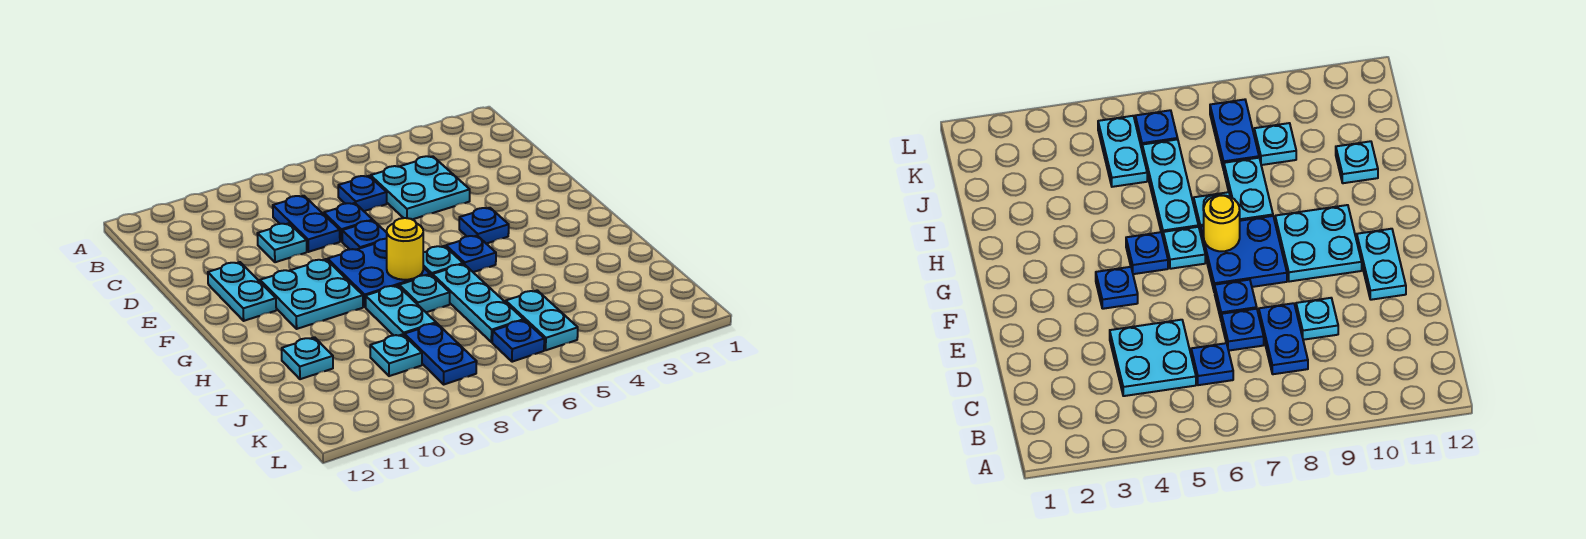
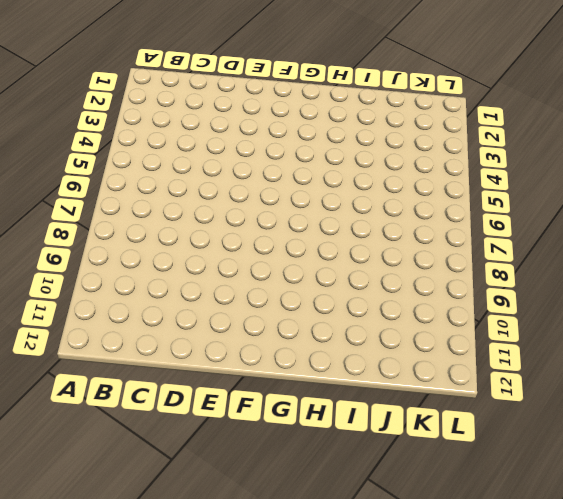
none -> cyan plate C4:D5 level 1
none -> blue plate C6 level 1
none -> blue plate C8:D8 level 1

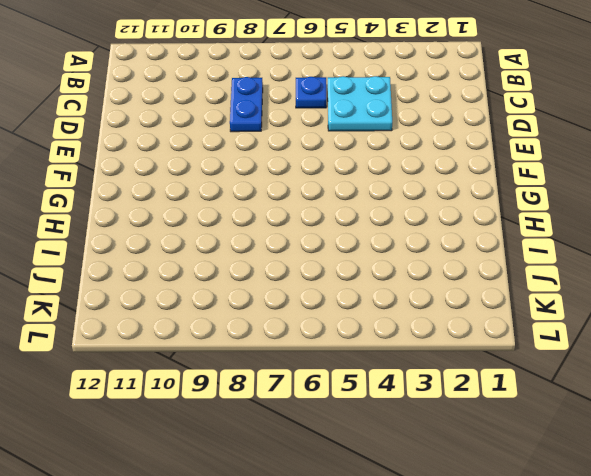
none -> blue plate D7 level 1
none -> cyan plate D9 level 1
none -> blue plate E7 level 1

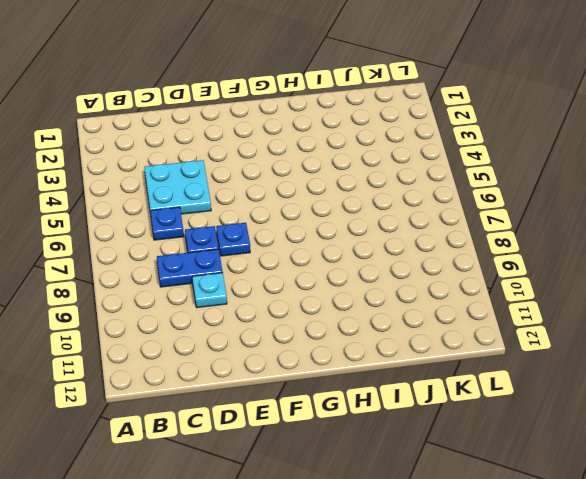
none -> cyan plate E11:F11 level 1
none -> blue plate F4 level 1
none -> blue plate F7:G8 level 1

